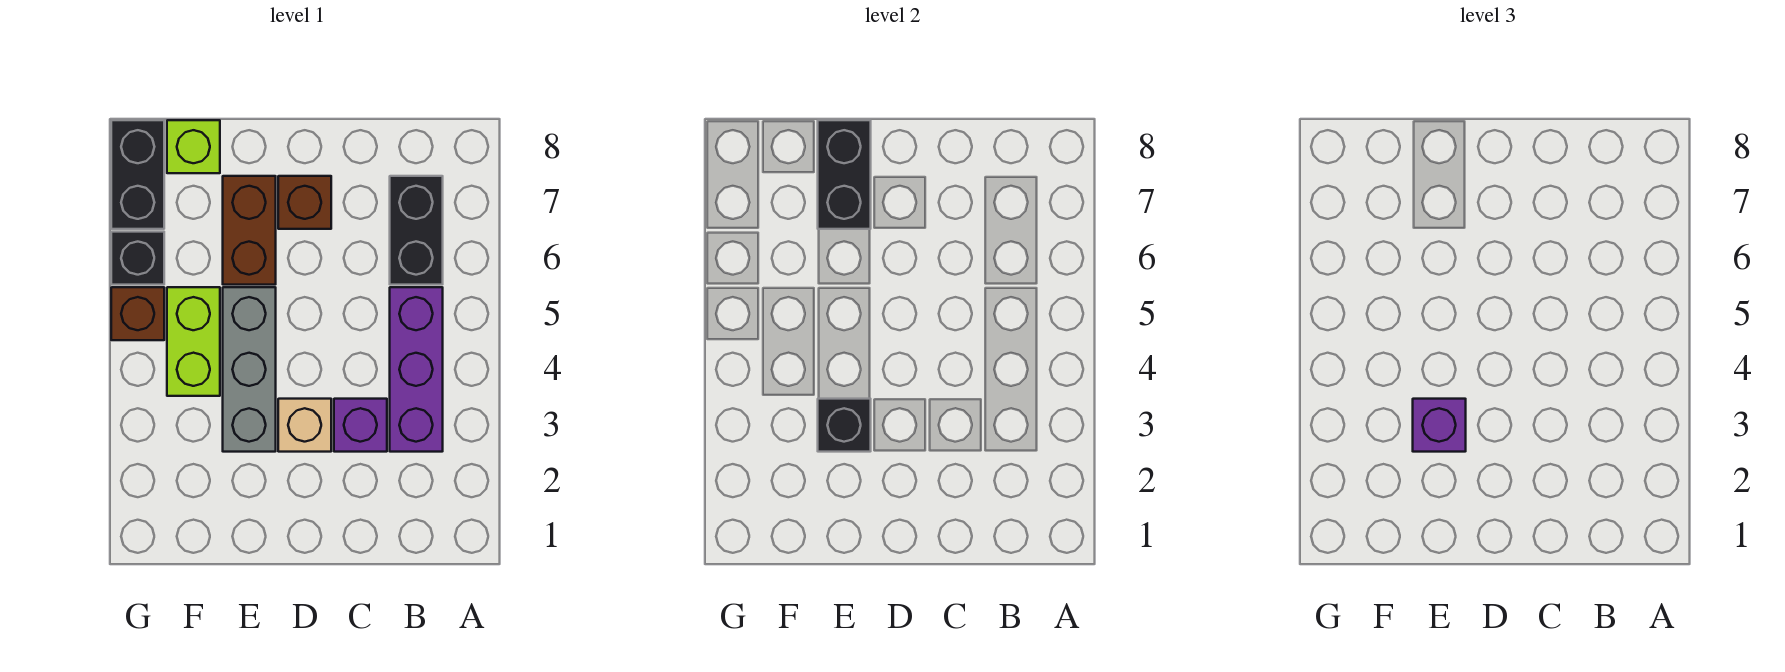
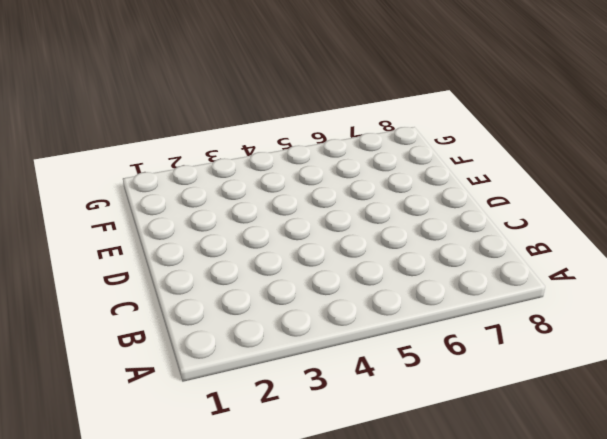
none -> purple brick B3:B5 level 1
none -> black brick B6:B7 level 1
none -> purple brick C3 level 1

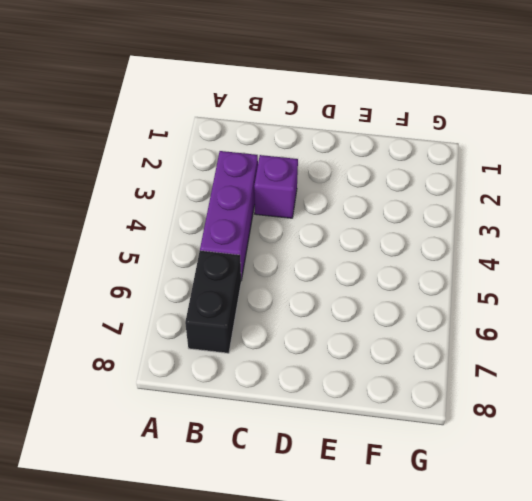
none -> tan brick D3 level 1
none -> brown brick D7 level 1
none -> grey brick E3:E5 level 1

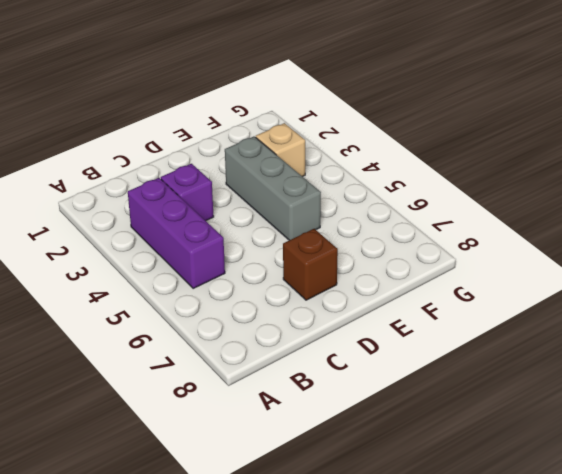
tan brick F3 level 1 -> tan brick D3 level 1
none -> black brick B6:B7 level 1
none -> brown brick E6:E7 level 1
none -> lime brick F4:F5 level 1

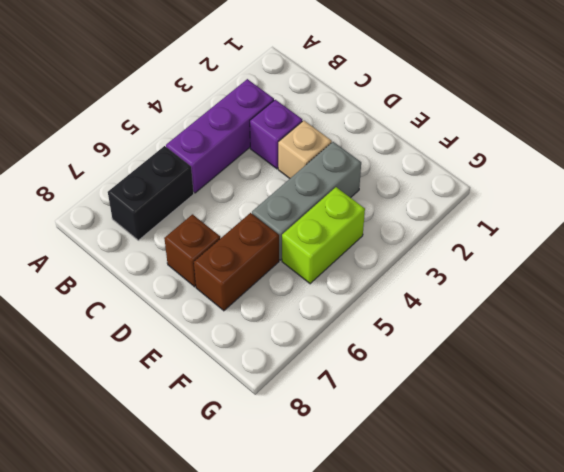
none -> lime brick F8 level 1
none -> brown brick G5 level 1
none -> black brick G6 level 1

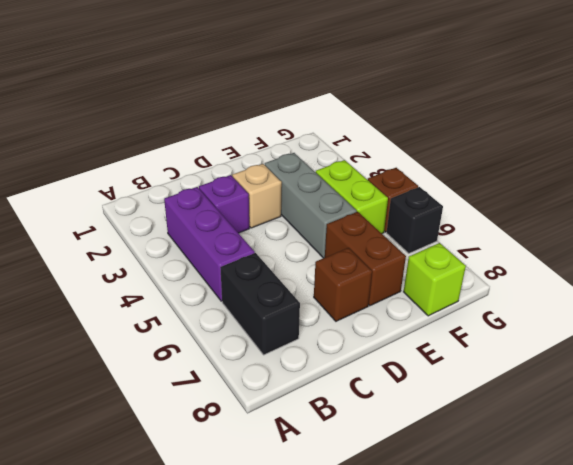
none -> black brick G7:G8 level 1
none -> black brick E3 level 2
none -> black brick E7:E8 level 2

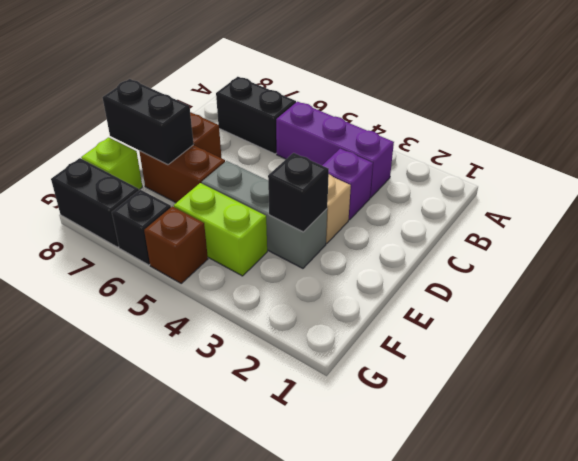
none -> purple brick E3 level 3

